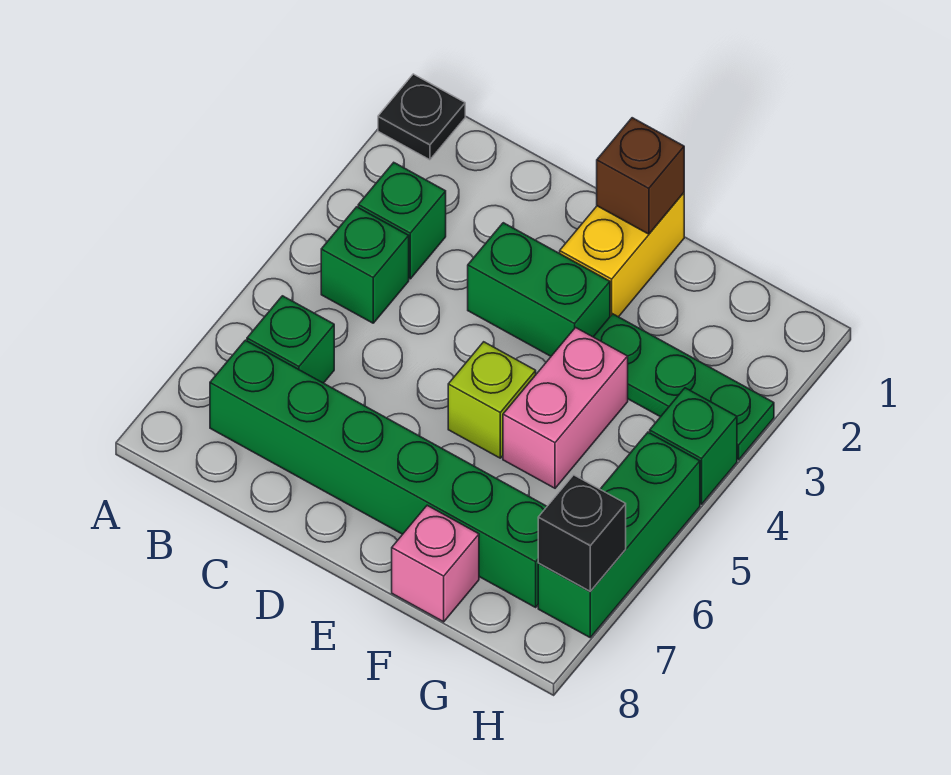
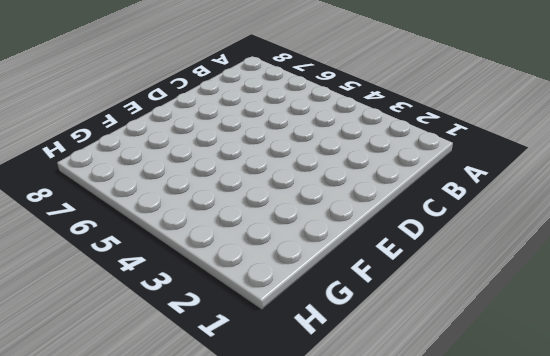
none -> black plate A1 level 1
none -> green brick B3 level 1
none -> green brick B4 level 1

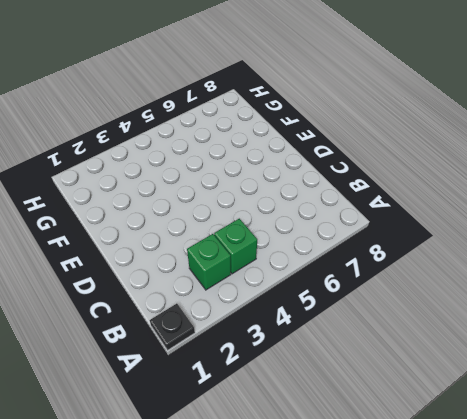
none -> green brick B6 level 1
none -> green brick B7:G7 level 1
none -> green brick D3:E3 level 1

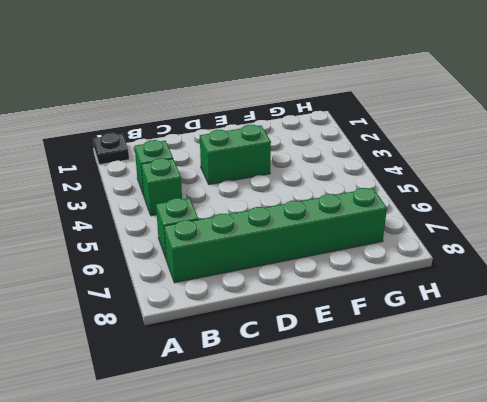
none -> yellow brick E1:E2 level 1
none -> lime brick E5 level 1
none -> green plate F3:H3 level 1

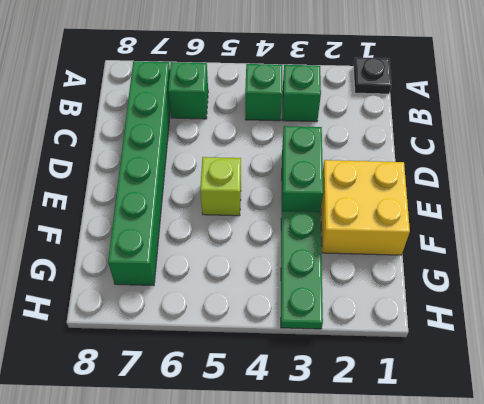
yellow brick E1:F2 level 1 -> yellow brick E1:E2 level 1
none -> pink brick F4:F5 level 1
none -> pink brick F8 level 1
none -> green brick H4 level 1

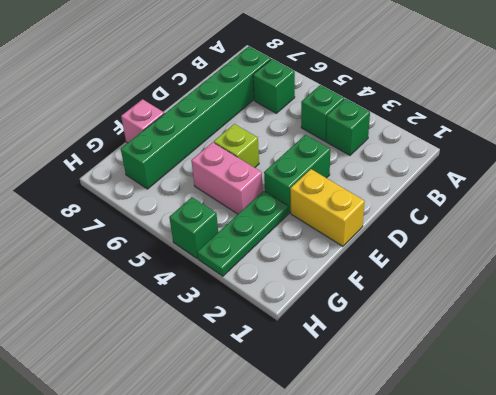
none -> black plate A1 level 1
none -> green brick H5:H7 level 1
none -> brown brick E1 level 2

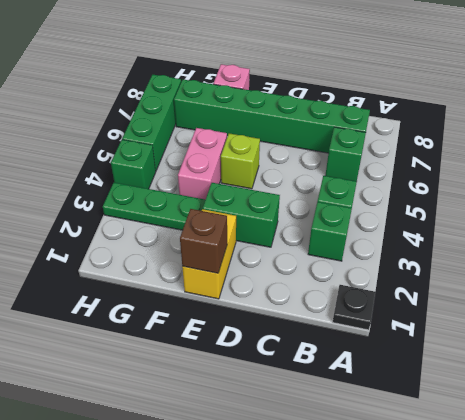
none -> black brick H7 level 2

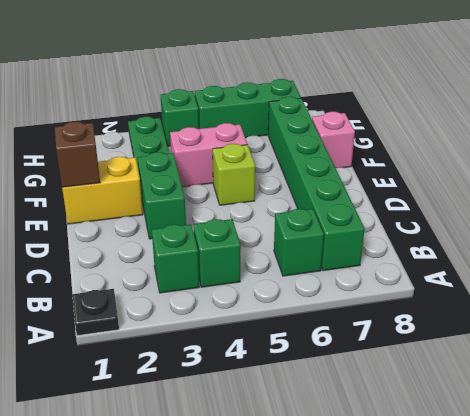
none -> black brick H7 level 2

